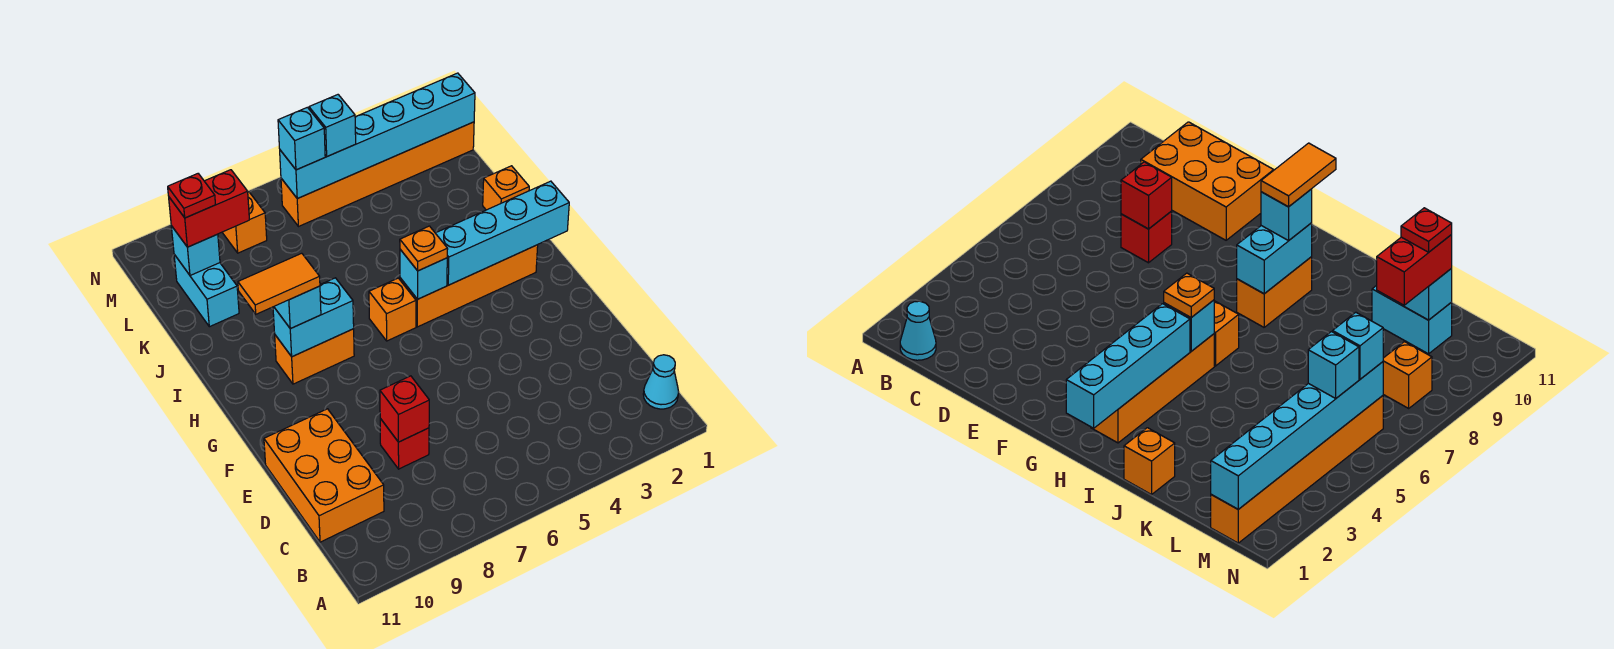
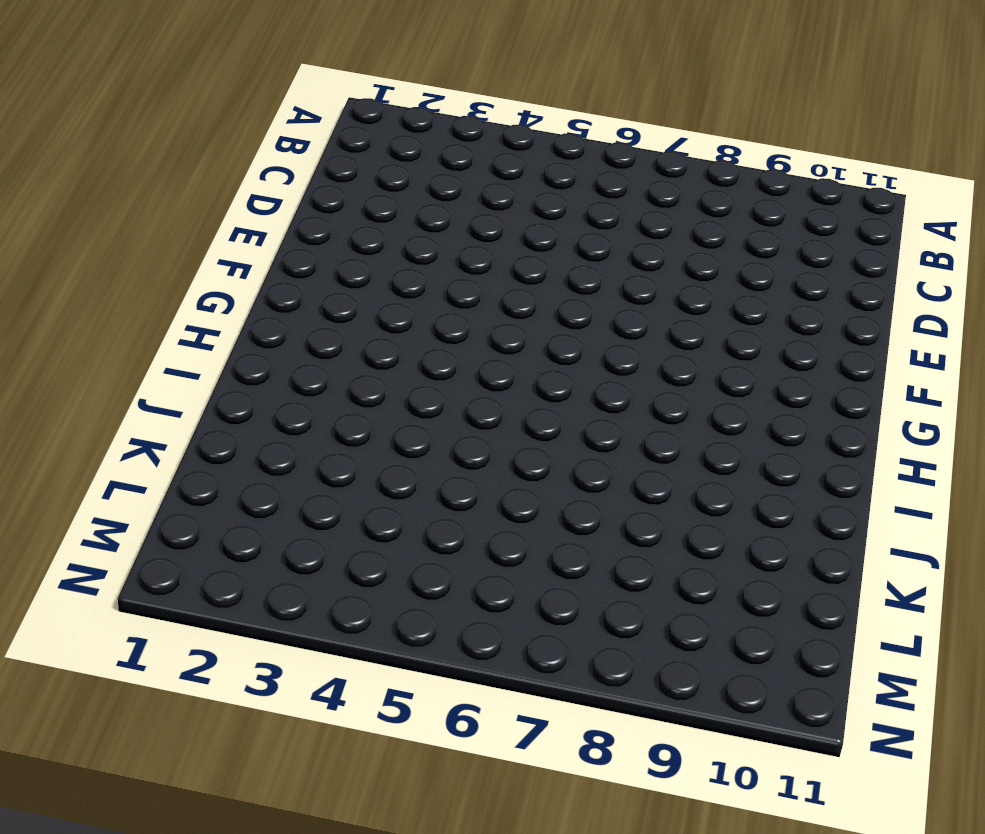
none -> cyan cone B1 level 1
none -> orange brick C10:E11 level 1
none -> red brick D8 level 1

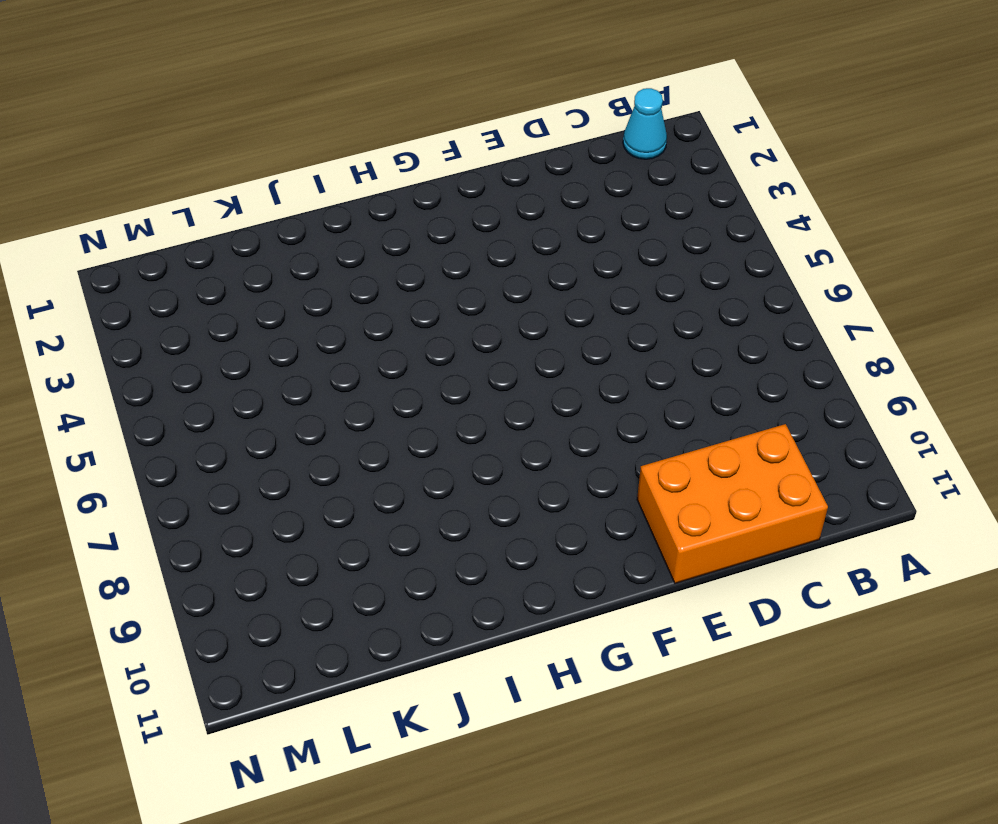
none -> red brick D8 level 1
none -> orange brick H2:H5 level 1
none -> orange brick H6 level 1

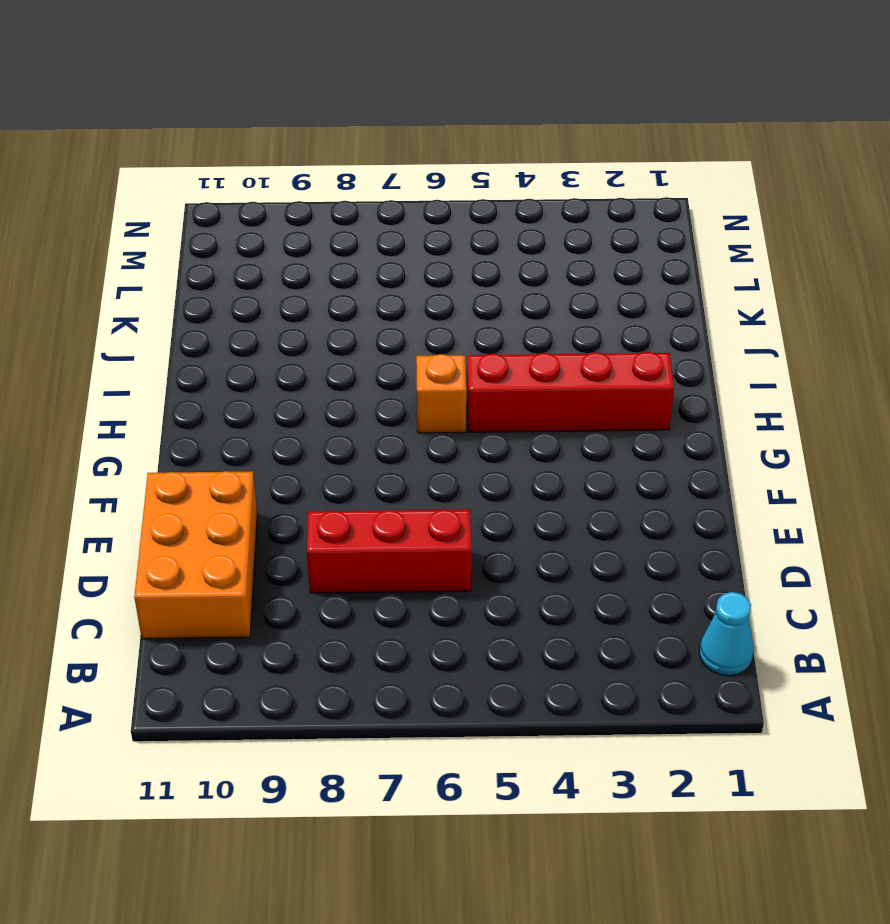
red brick D6:D8 level 1 -> red brick D8 level 1
red brick H2:H5 level 1 -> orange brick H2:H5 level 1
none -> orange brick H8:H9 level 1
none -> orange brick J1 level 1
none -> cyan brick K10:L10 level 1

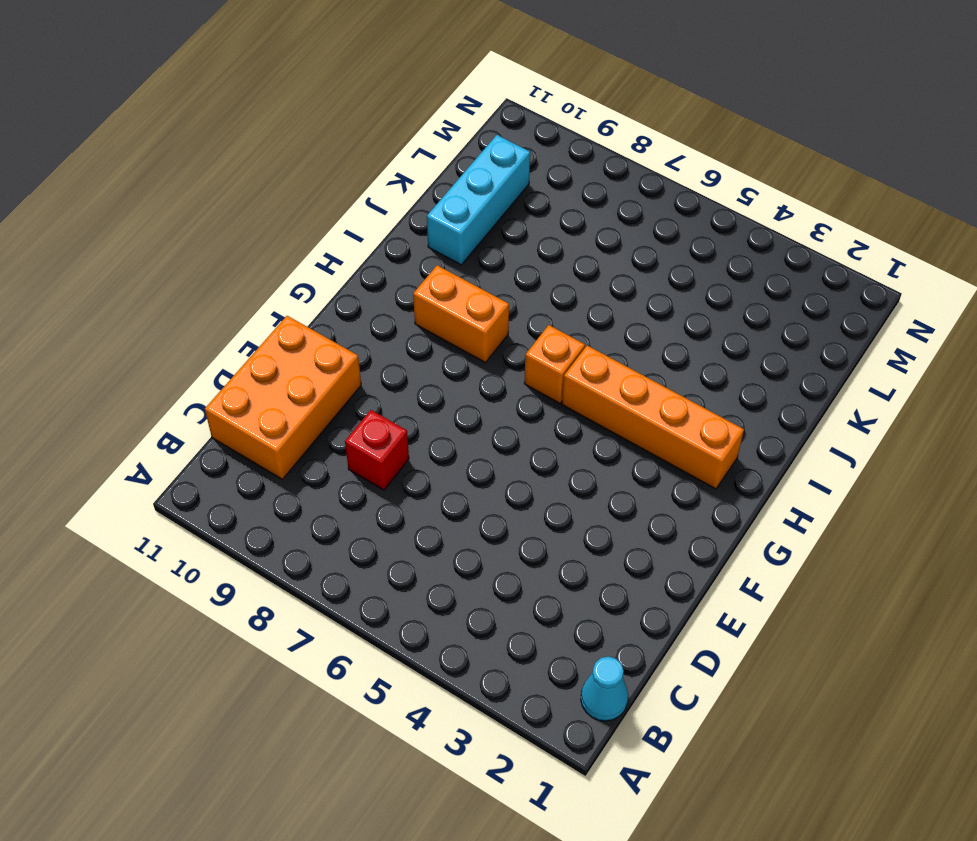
cyan brick J10:L10 level 1 -> cyan brick K10:L10 level 1
none -> orange brick J1 level 1
none -> orange brick M1:M6 level 1
none -> orange brick M8 level 1

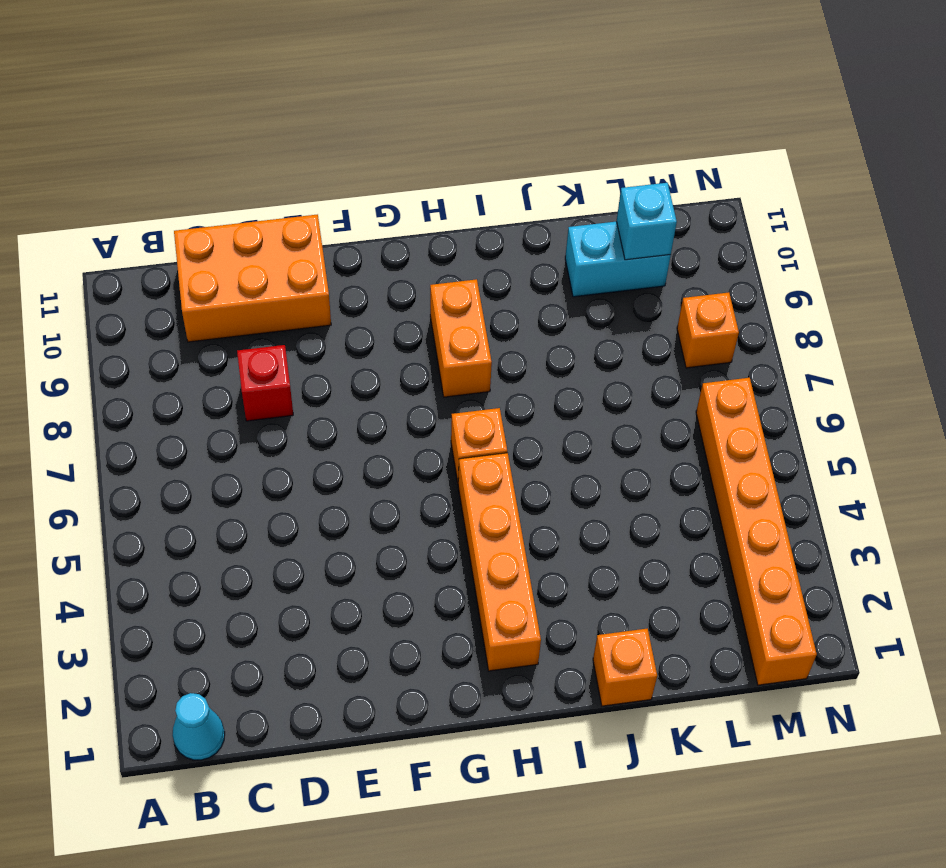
none -> red brick D8 level 2
none -> cyan brick H1:H4 level 2
none -> cyan brick H5 level 2

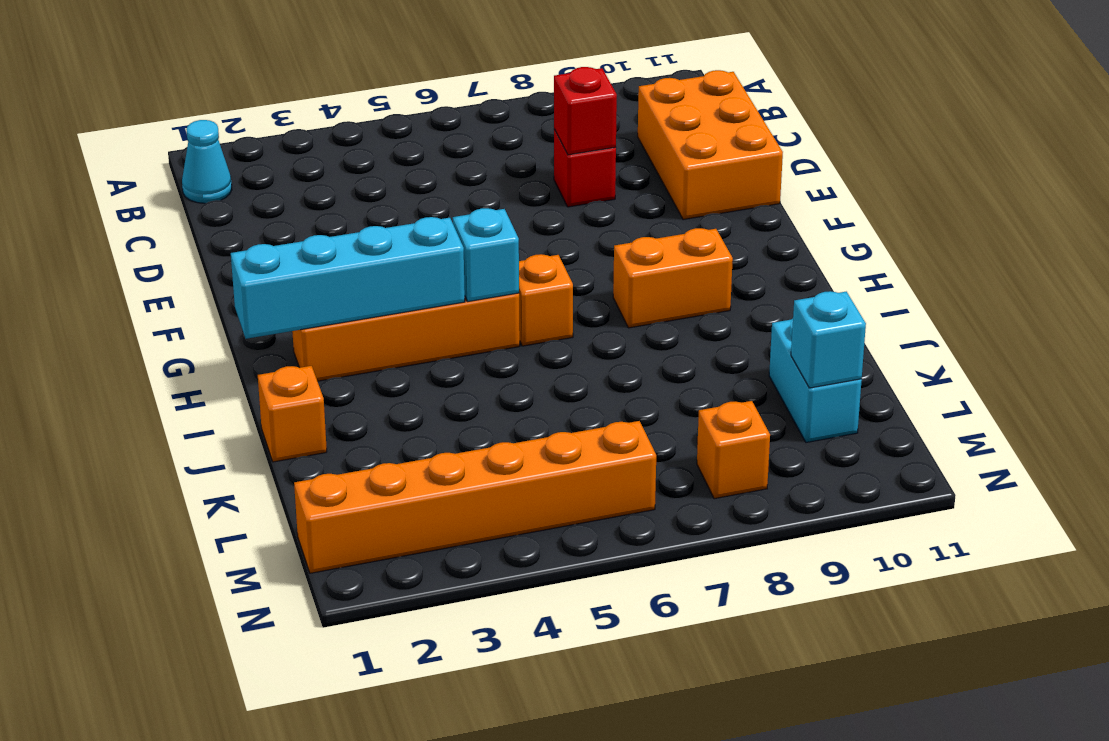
none -> cyan brick H8:H9 level 2
none -> cyan brick M1:M6 level 2
none -> orange plate H5 level 3

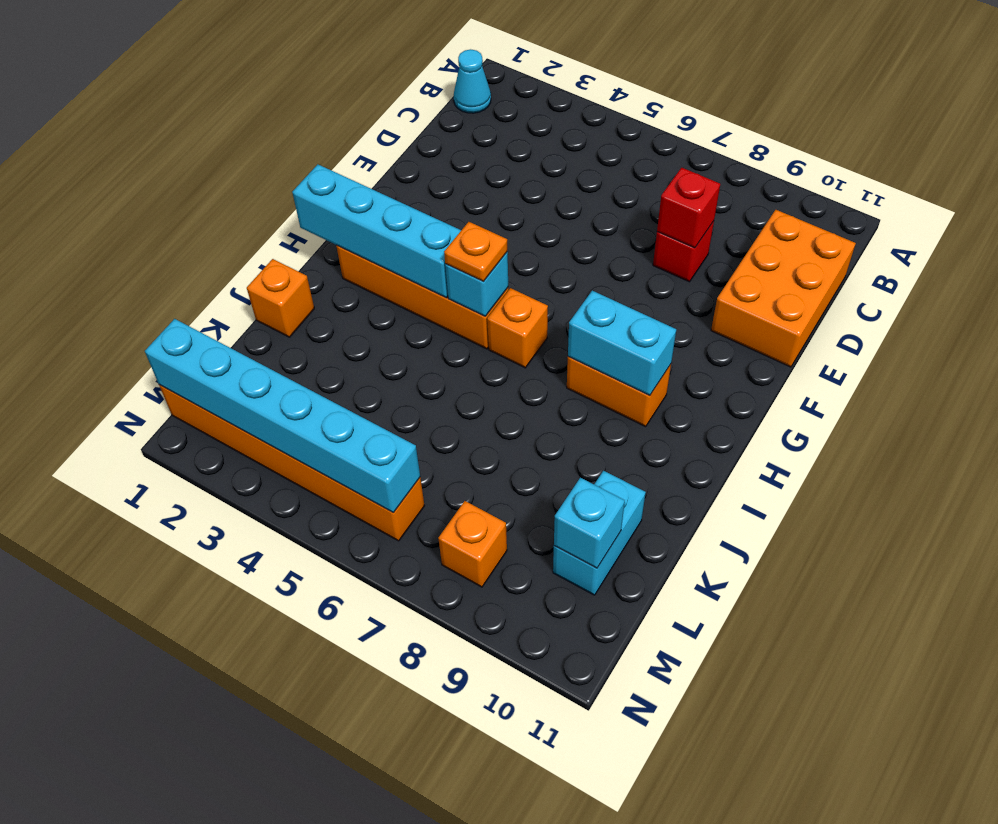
none -> cyan brick H9 level 3
none -> red brick L9:L10 level 3
none -> cyan brick M5 level 3

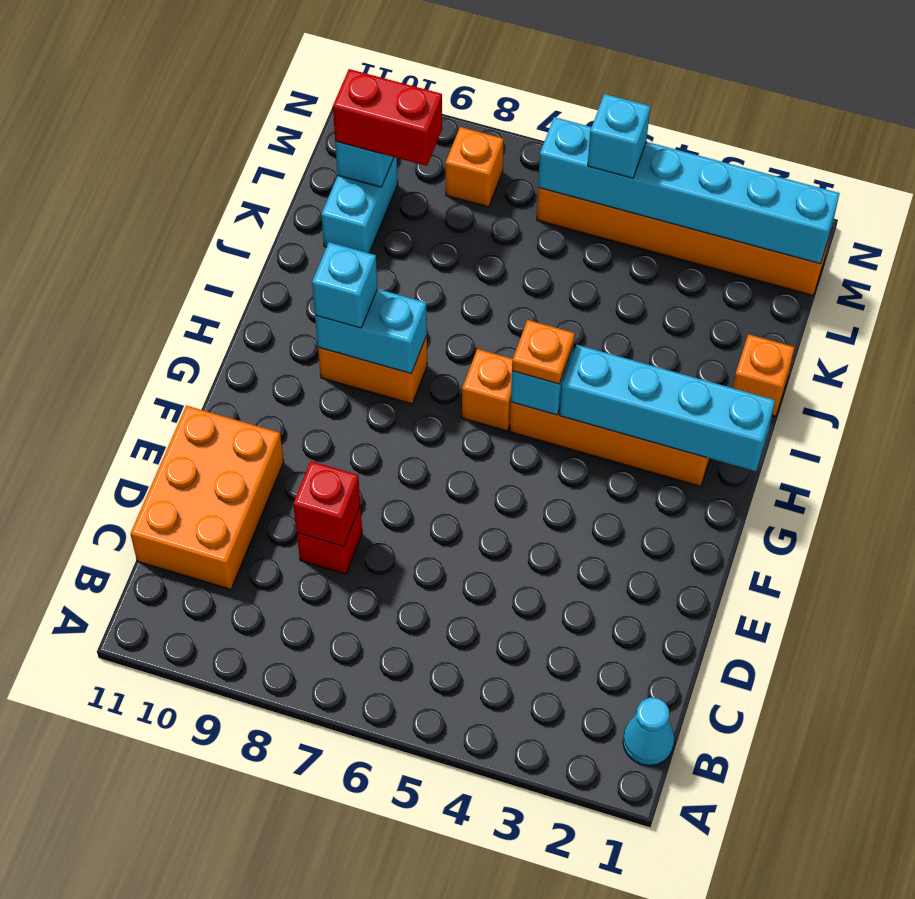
none -> cyan brick M6 level 3
none -> orange tile H9:H10 level 4
none -> red plate L10 level 4

